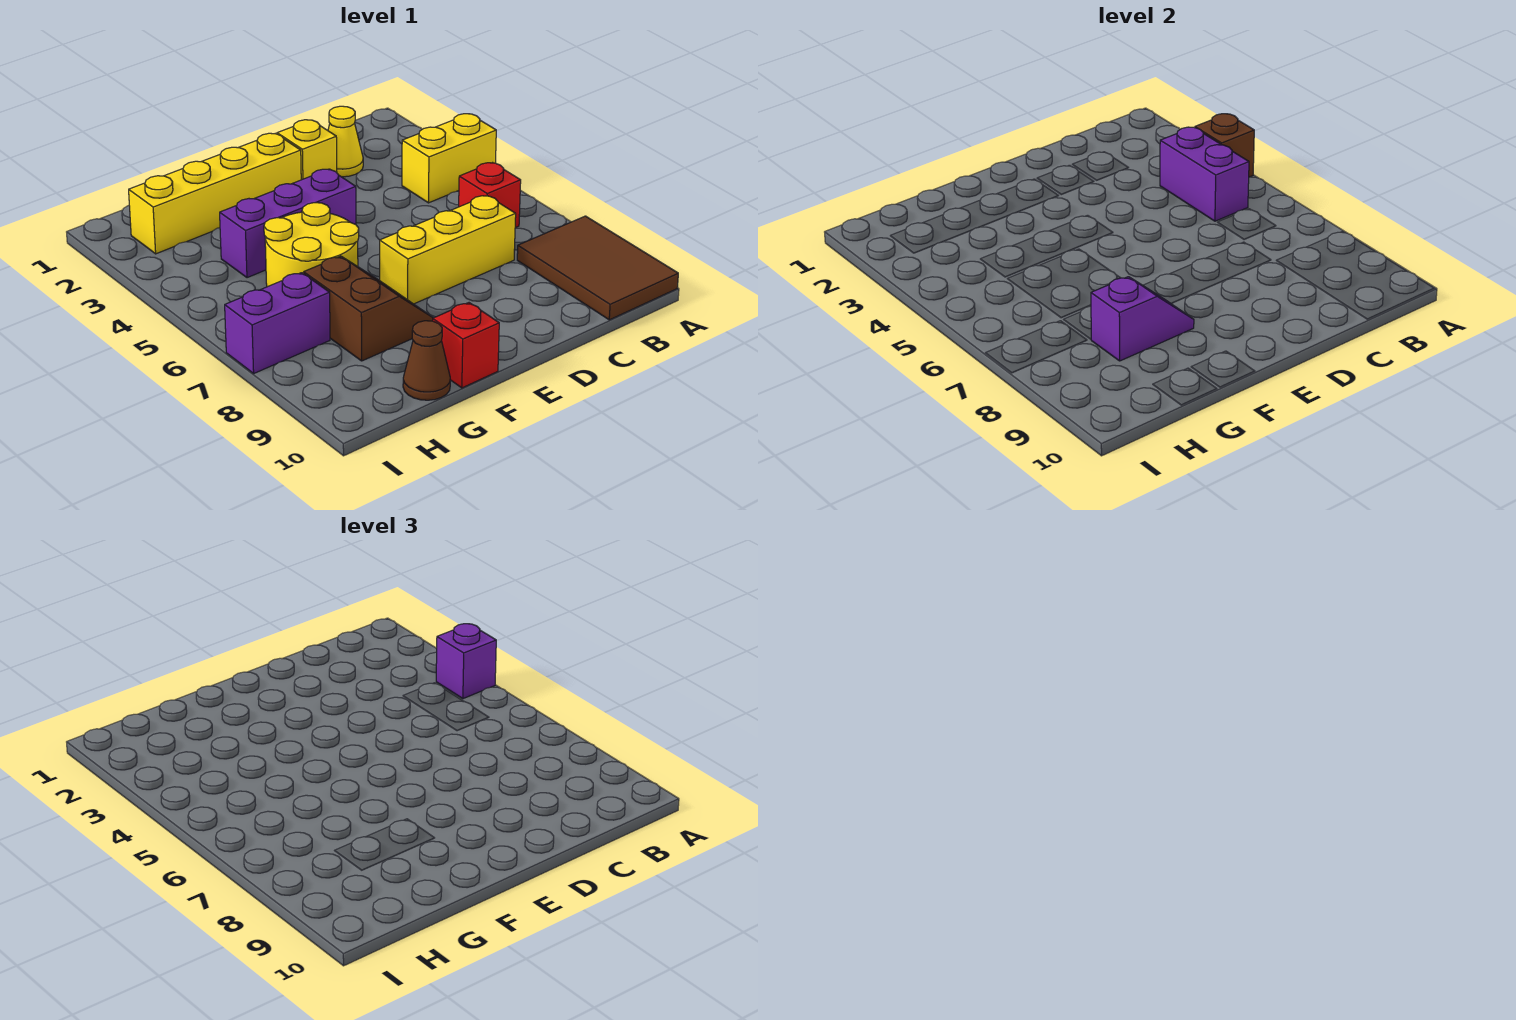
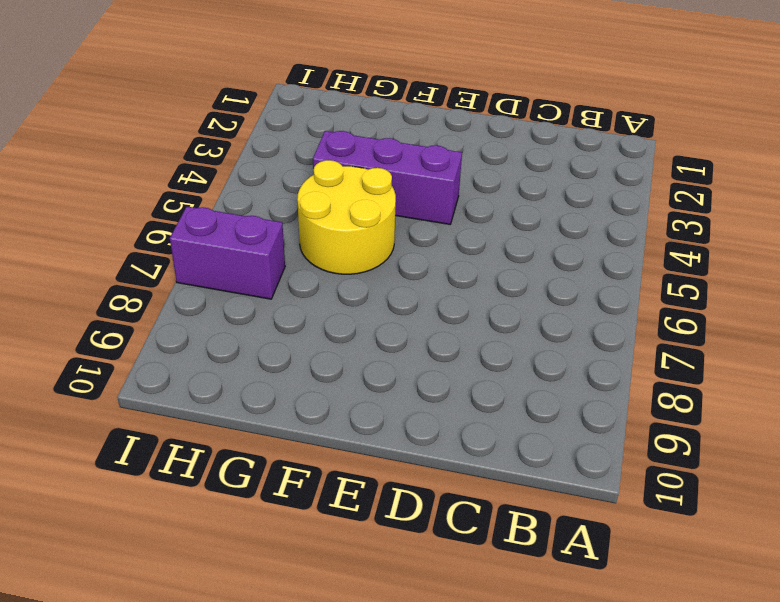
none -> yellow brick A4:B4 level 1
none -> brown tile A8:B10 level 1
none -> red brick B6 level 1

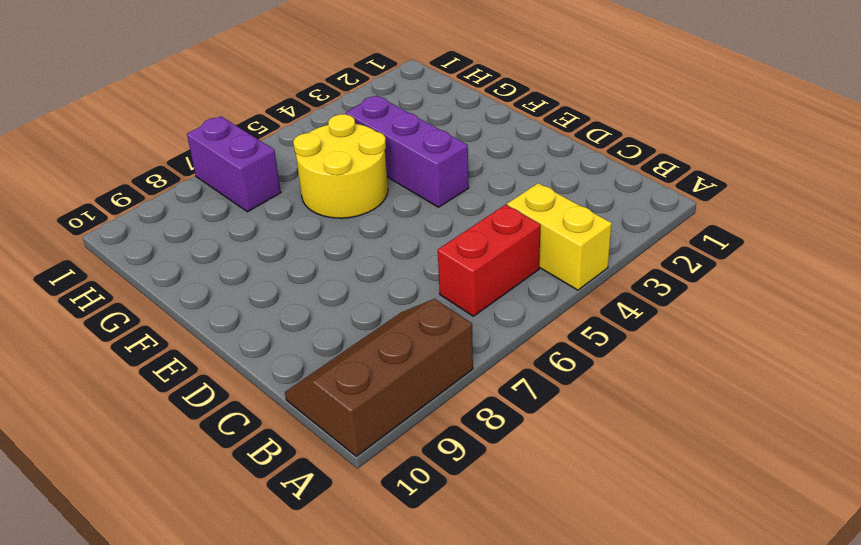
brown slope A8:B10 level 1 top A -> brown tile A8:B10 level 1
red brick B5:B6 level 1 -> red brick B6 level 1
none -> yellow cone C2 level 1
none -> yellow brick C7:E7 level 1
none -> yellow brick D2 level 1

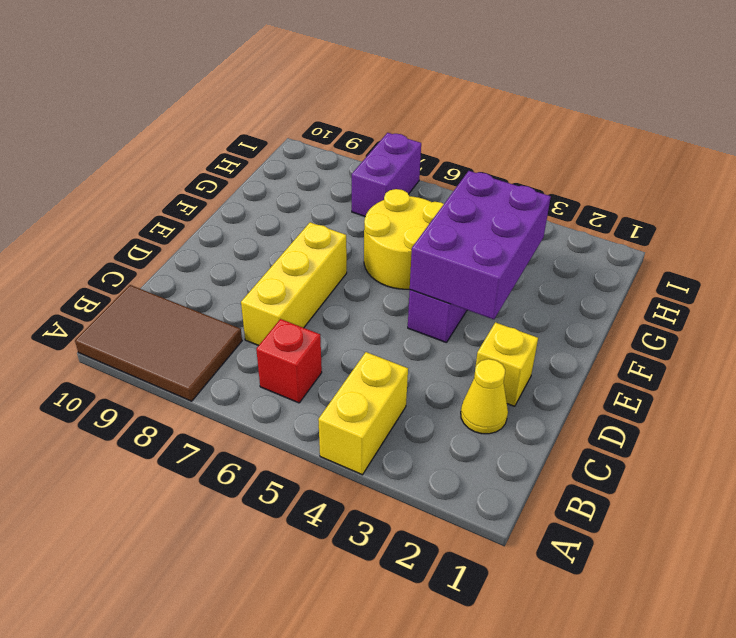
purple brick E3:G4 level 2 -> none
none -> yellow brick E2:H2 level 1
none -> brown slope F7:G8 level 1 top G
none -> red brick F10 level 1

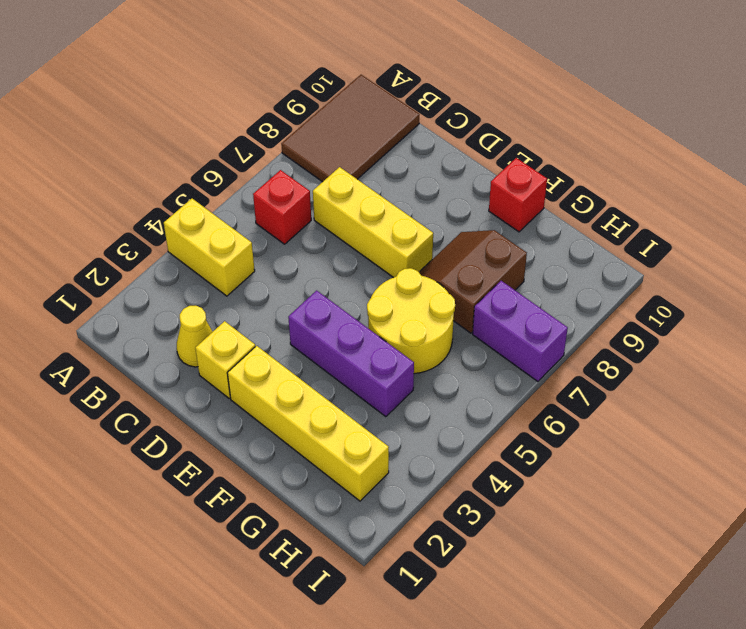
none -> brown cone G10 level 1
none -> brown brick A4 level 2
none -> purple brick B4:B5 level 2

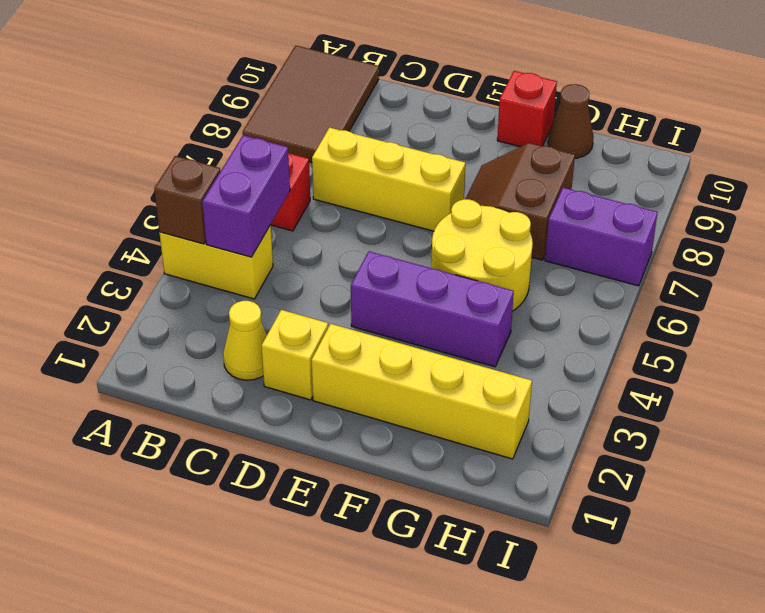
none -> purple slope F8:G8 level 2 top G
none -> purple brick A4 level 3

